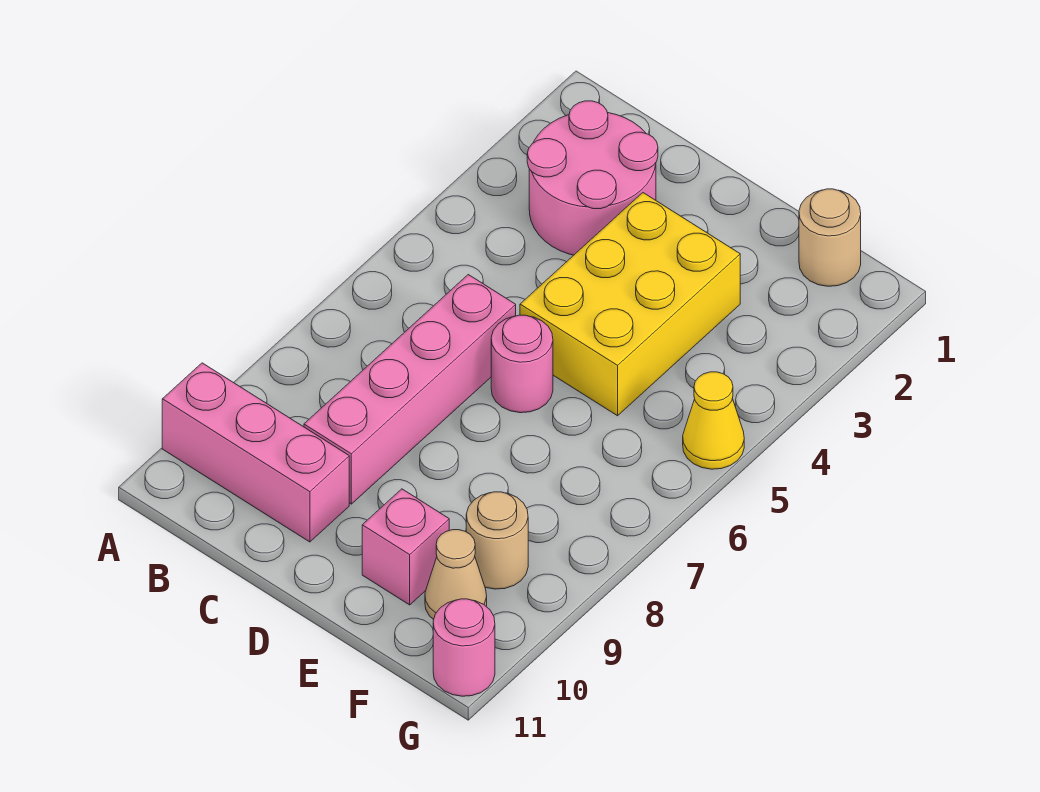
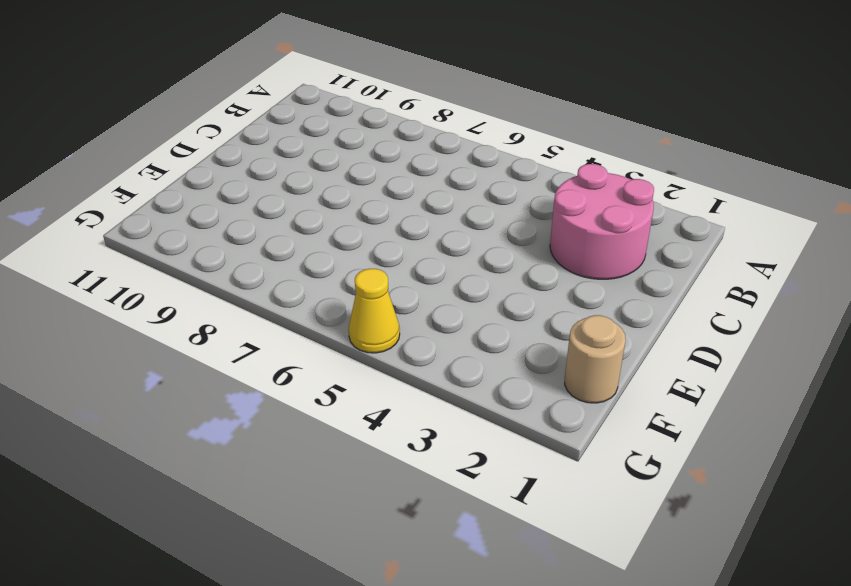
none -> pink brick A10:C10 level 1
none -> pink brick C6:C9 level 1

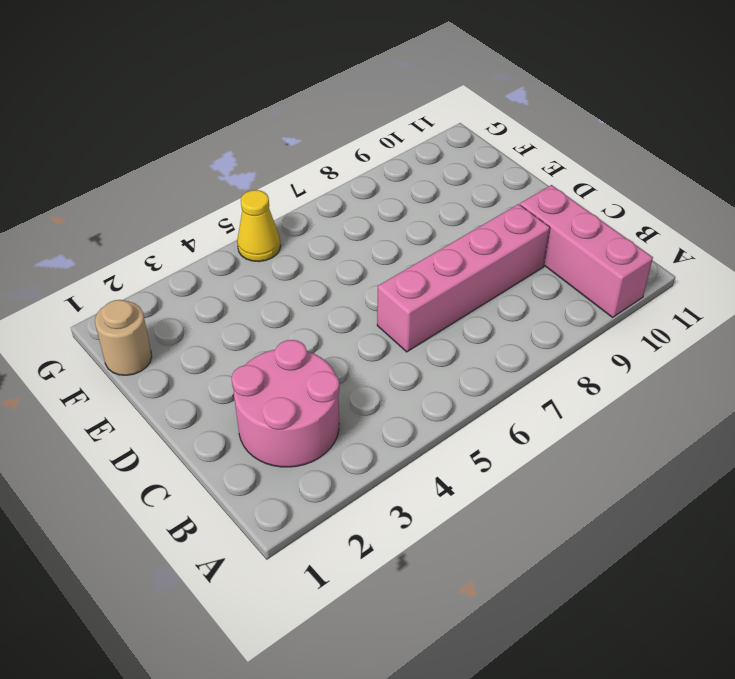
none -> yellow brick D3:E5 level 1
none -> pink round brick D6 level 1

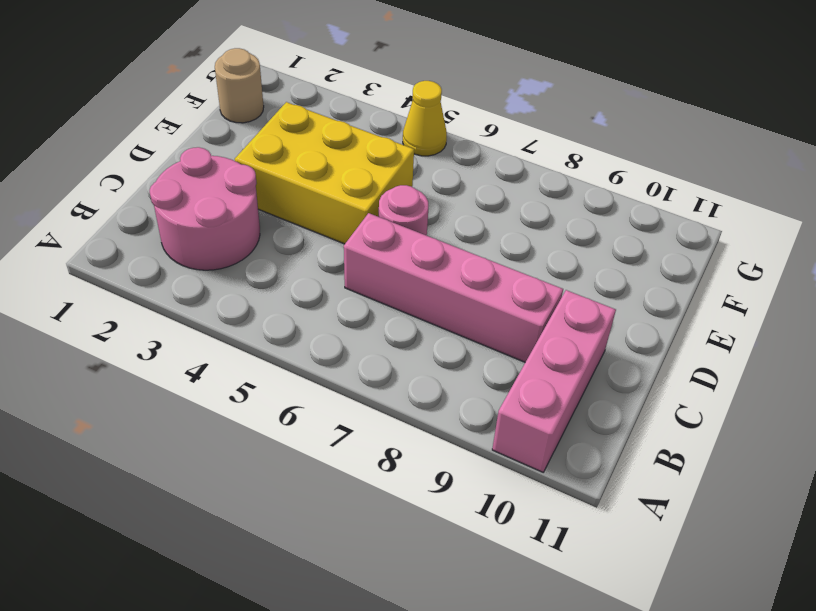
none -> pink brick E10 level 1
none -> tan round brick F9 level 1

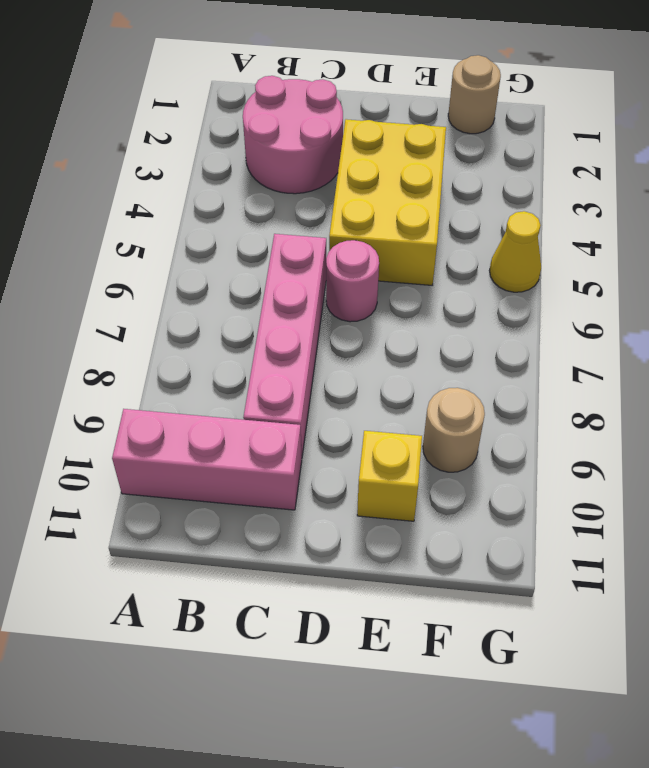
yellow brick E10 level 1 -> pink brick E10 level 1
none -> tan cone F10 level 1
none -> pink round brick G11 level 1

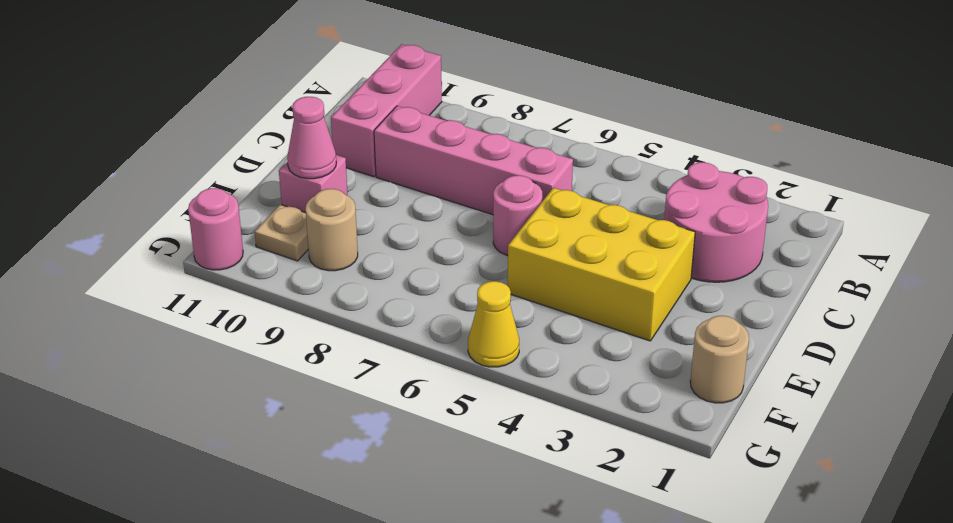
pink cone E10 level 2 -> none
tan plate F10 level 1 -> tan cone F10 level 1

